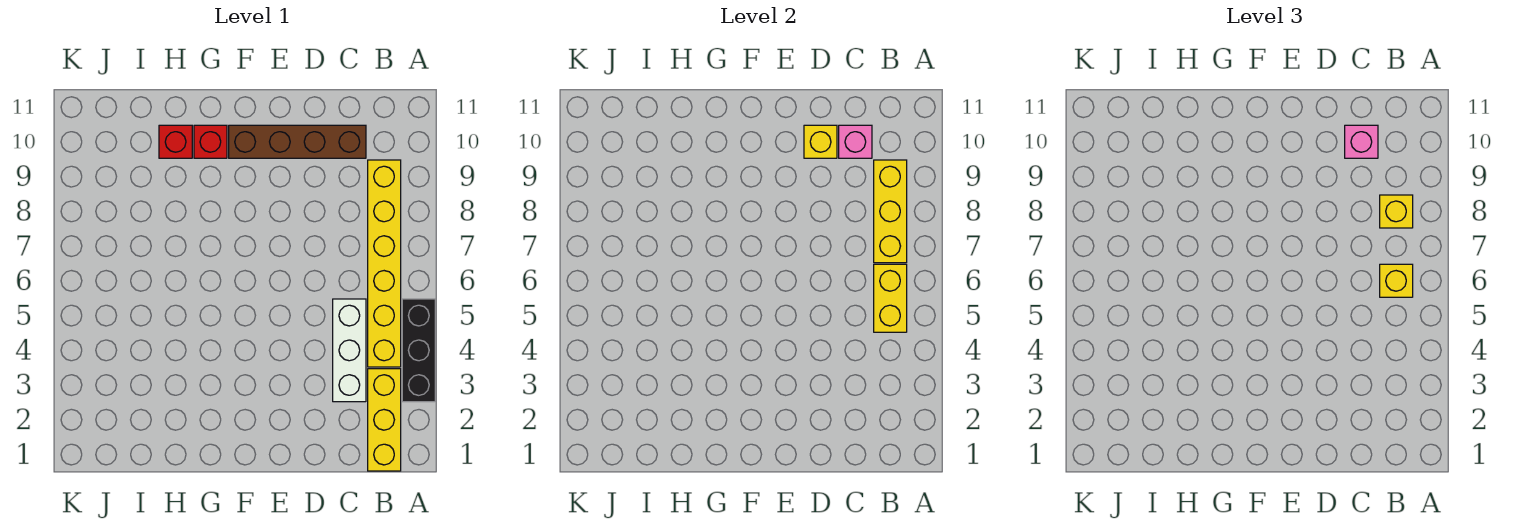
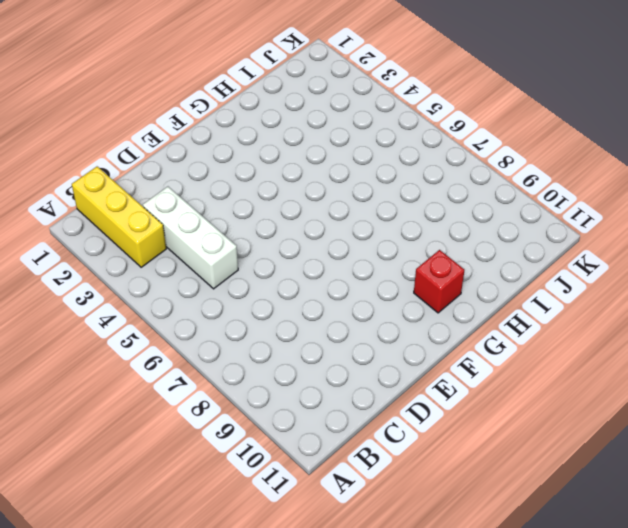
none -> black brick A3:A5 level 1
none -> yellow brick B4:B9 level 1
none -> brown brick C10:F10 level 1

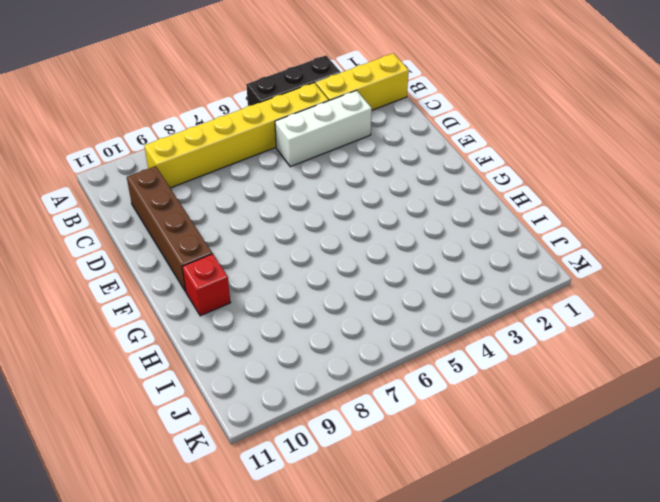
none -> red brick H10 level 1
none -> yellow brick B5:B6 level 2
none -> yellow brick B7:B9 level 2

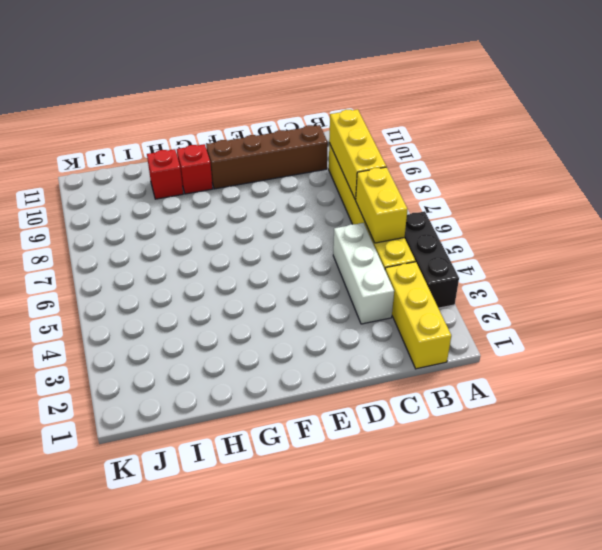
none -> pink brick C10 level 2
none -> yellow brick D10 level 2
none -> yellow brick B6 level 3

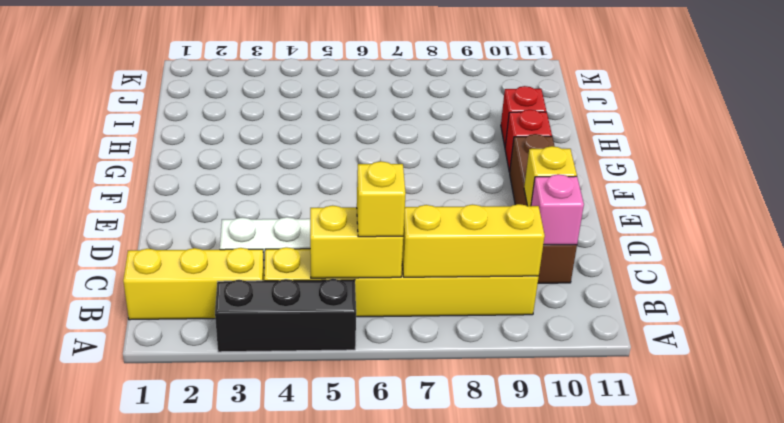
none -> yellow brick B8 level 3
none -> pink brick C10 level 3

